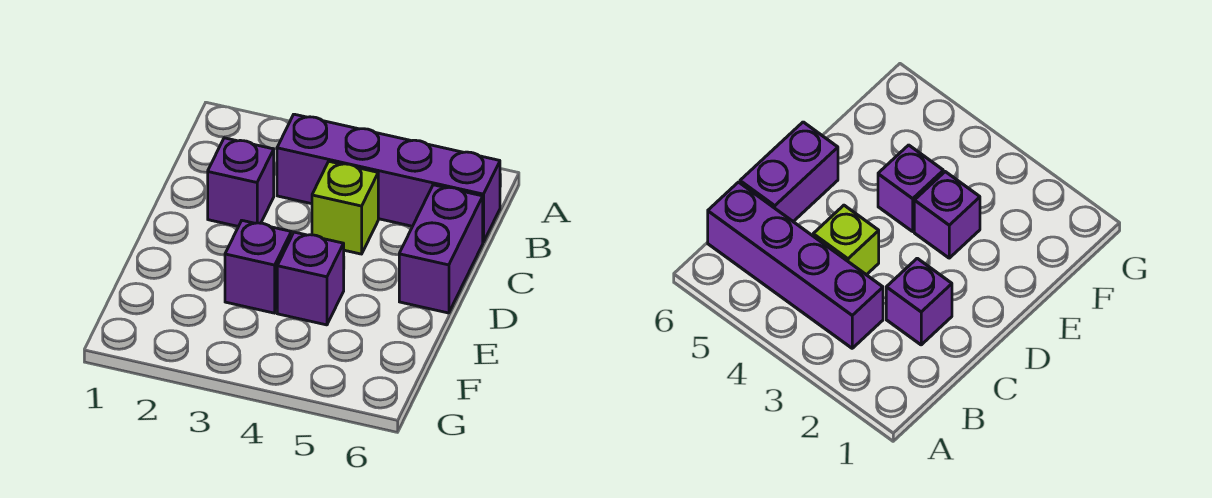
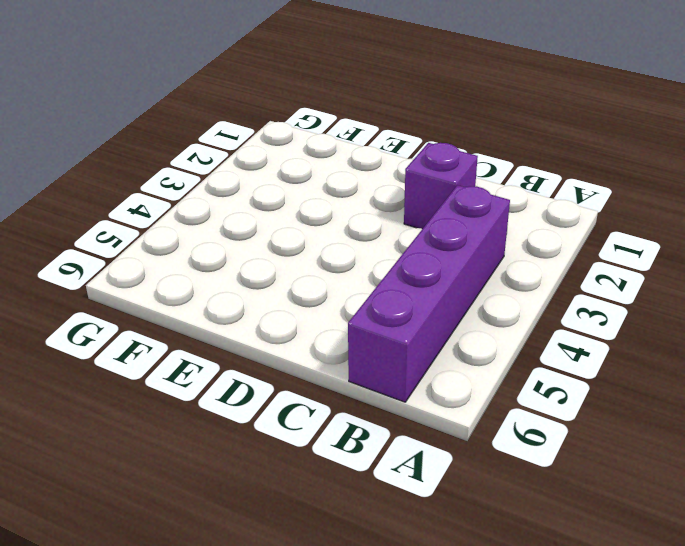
none -> lime brick C4 level 1
none -> purple brick C6:D6 level 1

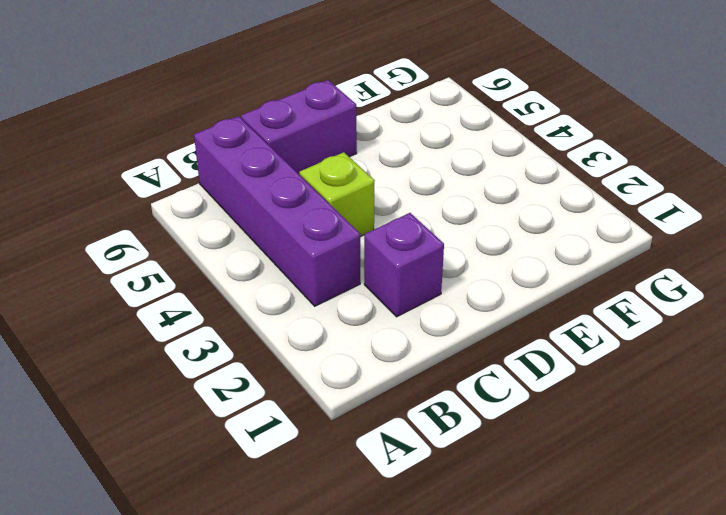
none -> purple brick E3 level 1
none -> purple brick E4 level 1

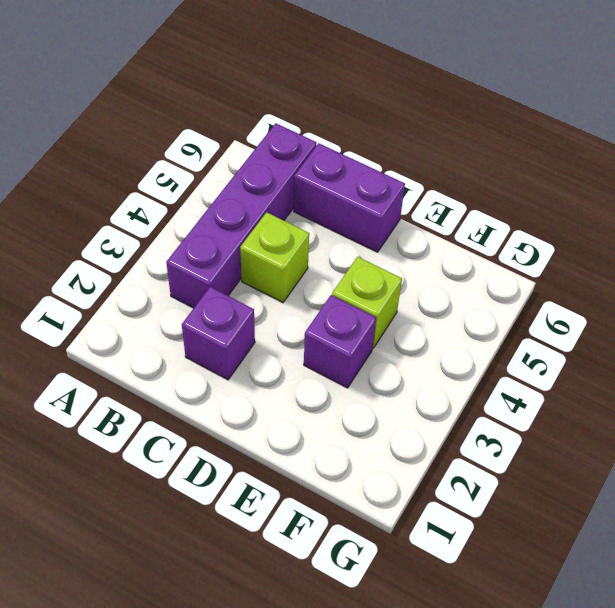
lime brick E4 level 1 -> purple brick E4 level 1

